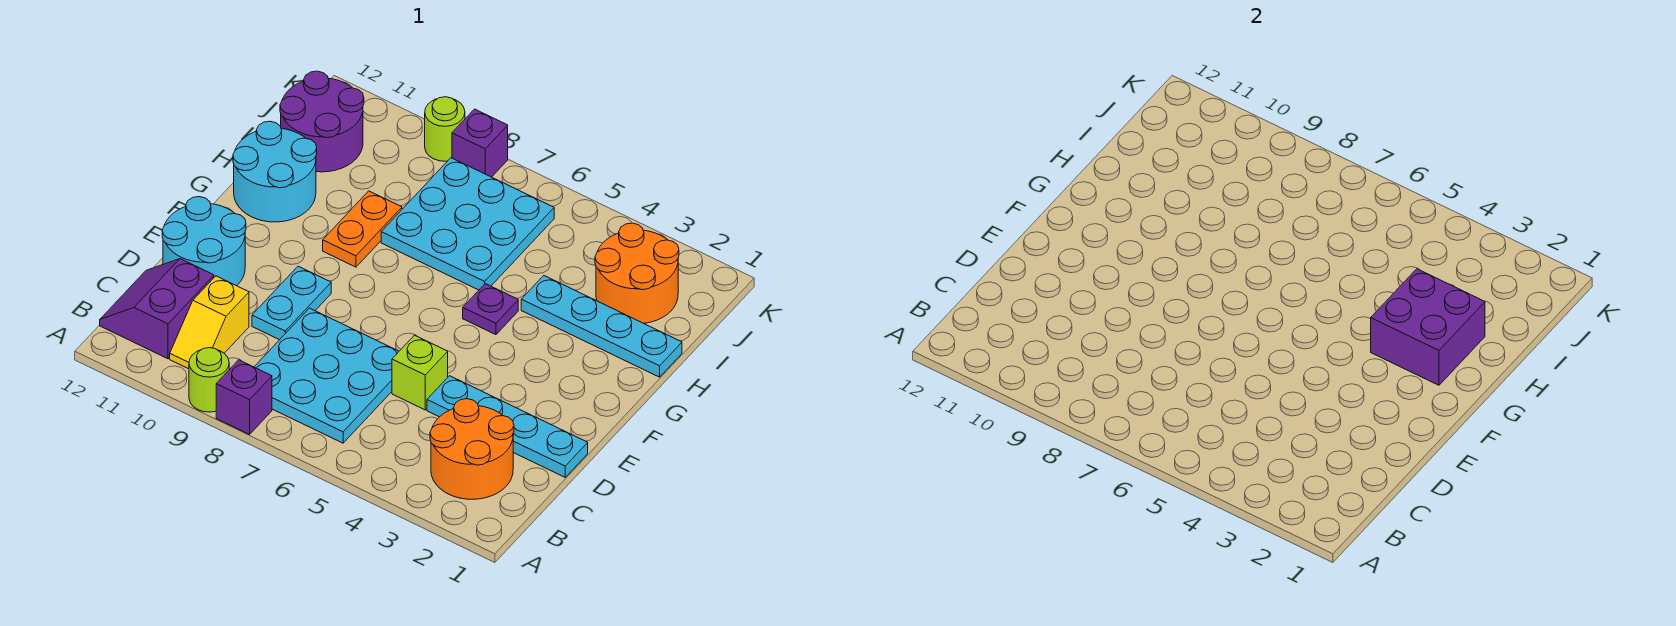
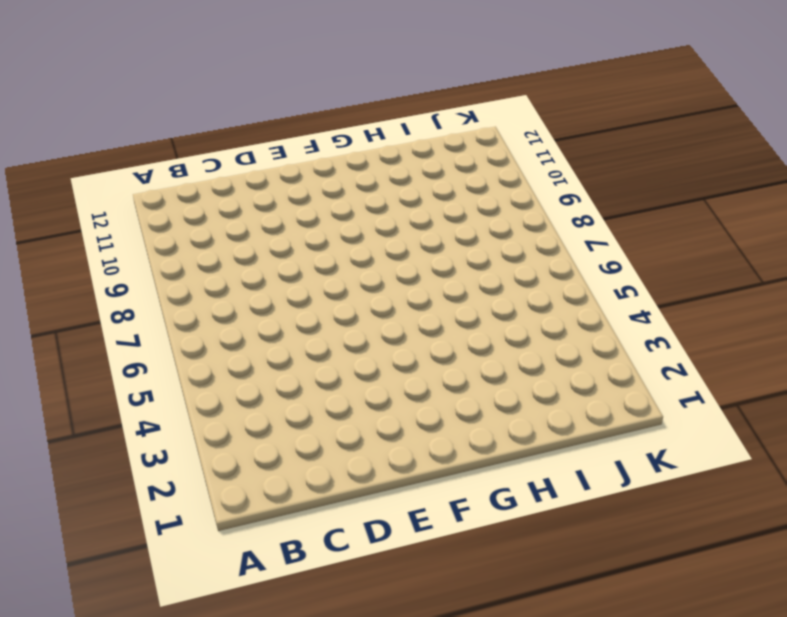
none -> purple brick A8 level 1
none -> lime round brick A9 level 1
none -> orange round brick B2:C3 level 1

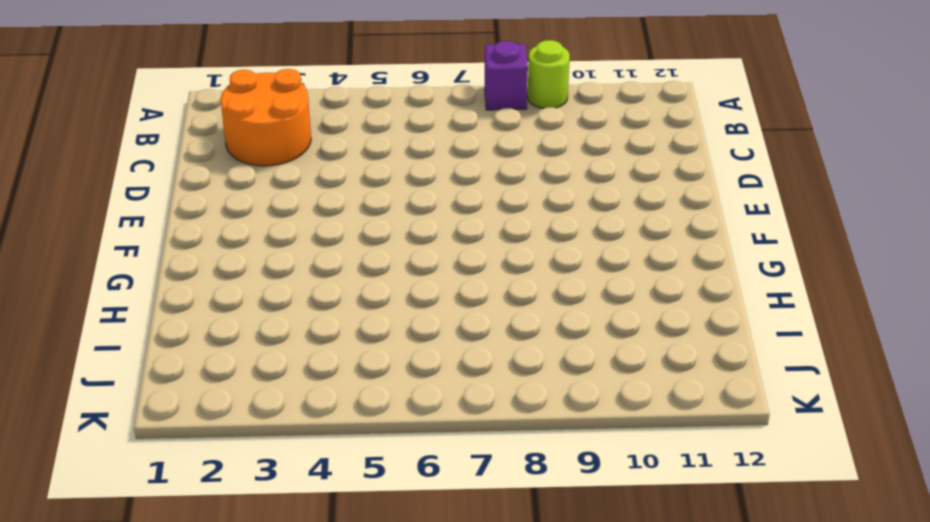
none -> cyan plate B6:D8 level 1
none -> yellow slope B10:C10 level 1 top C
none -> purple slope B11:C12 level 1 top 11

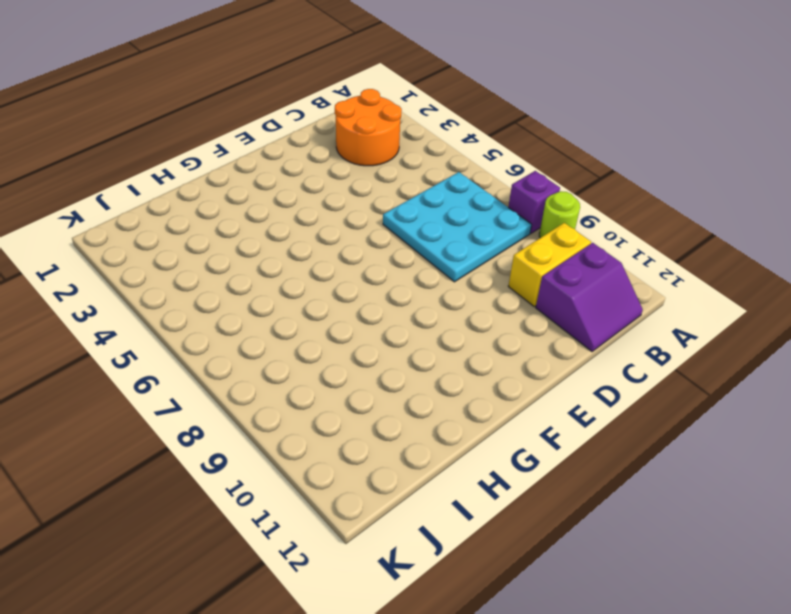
yellow brick B10:C10 level 1 -> yellow slope B10:C10 level 1 top C
none -> cyan plate D1:D4 level 1
none -> lime brick D5 level 1
none -> cyan plate D9:E9 level 1

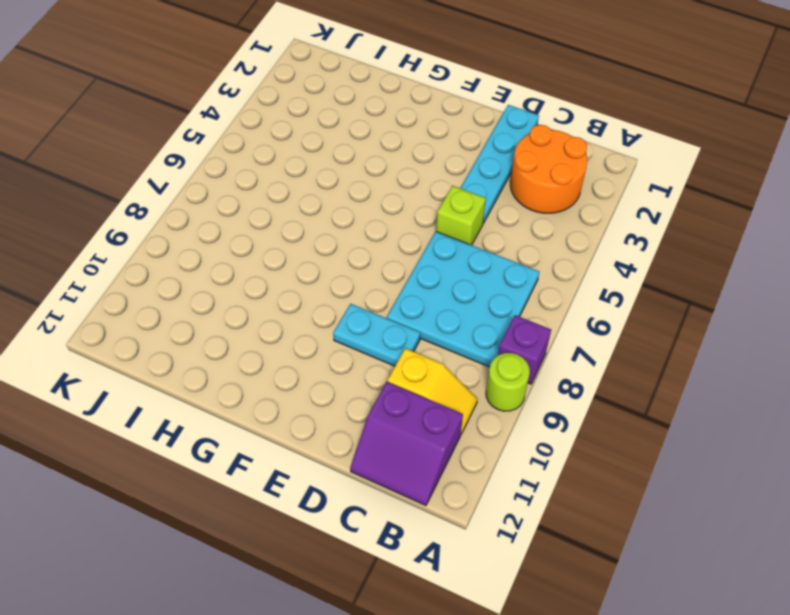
none -> cyan round brick D11:E12 level 1
none -> purple plate G5 level 1
none -> orange plate G9:H9 level 1

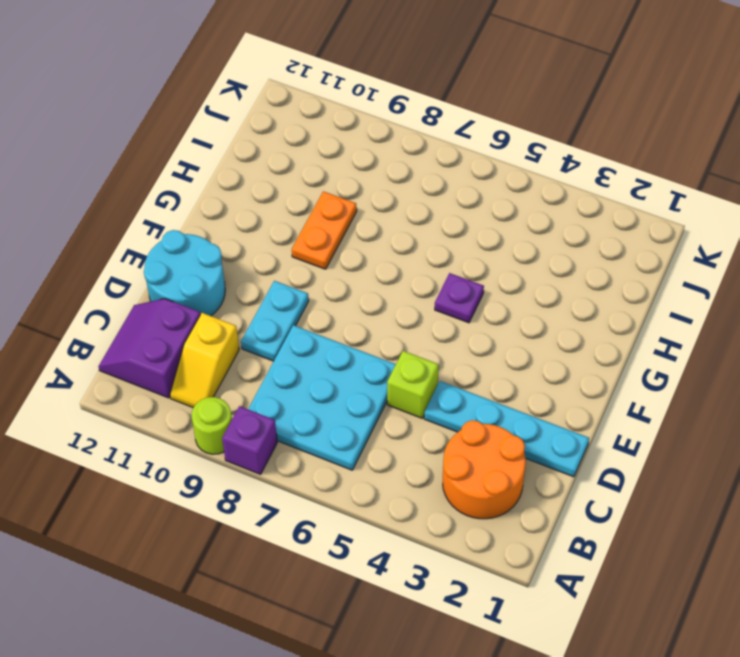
none -> cyan round brick G11:H12 level 1
none -> cyan plate H1:H4 level 1
none -> cyan plate H6:J8 level 1

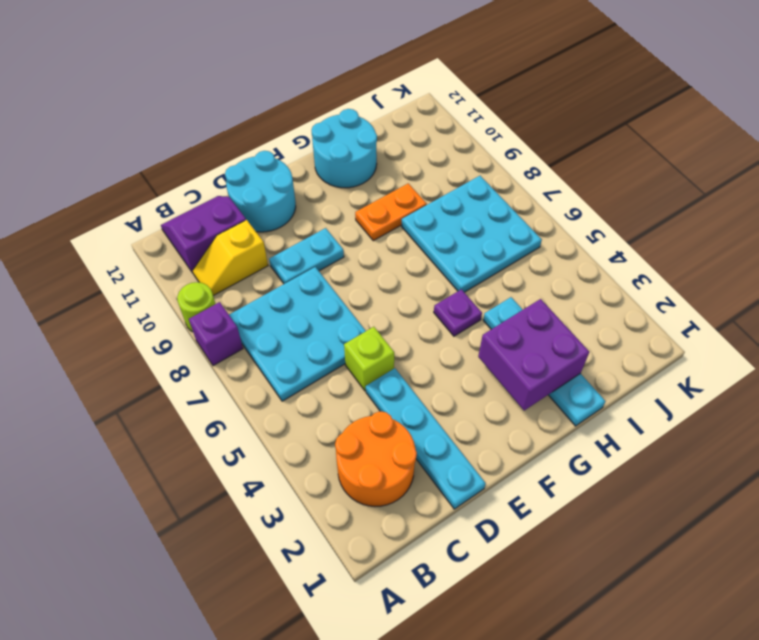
none -> orange round brick I2:J3 level 1
none -> purple round brick I11:J12 level 1
none -> purple brick K8 level 1

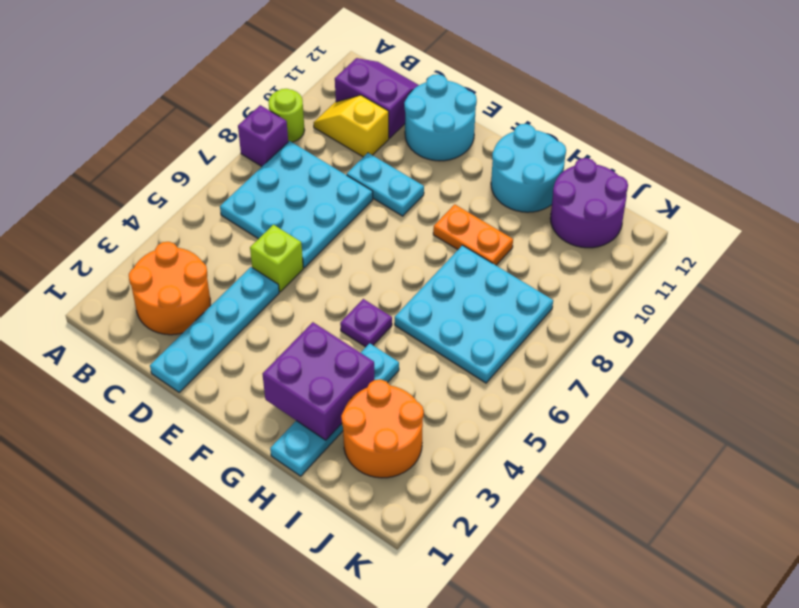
none -> purple brick K8 level 1
none -> lime round brick K9 level 1

